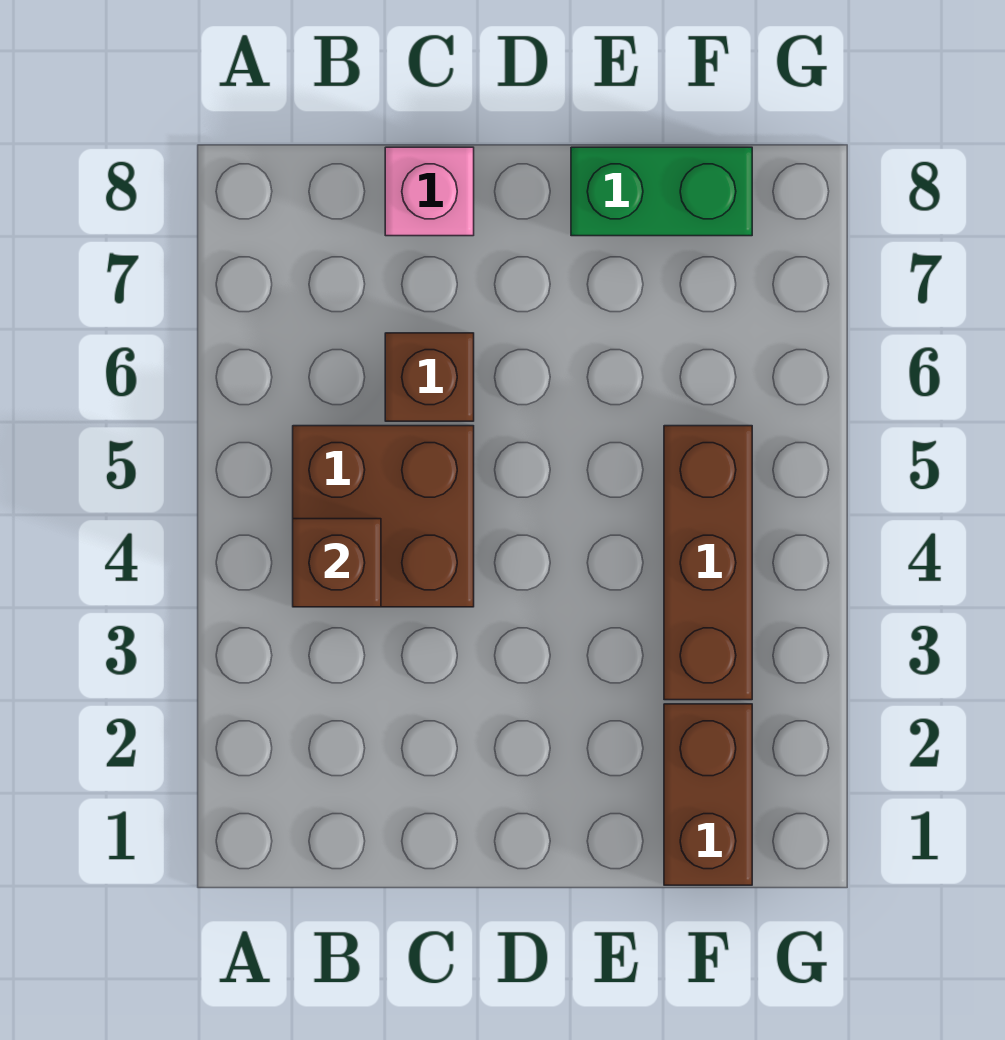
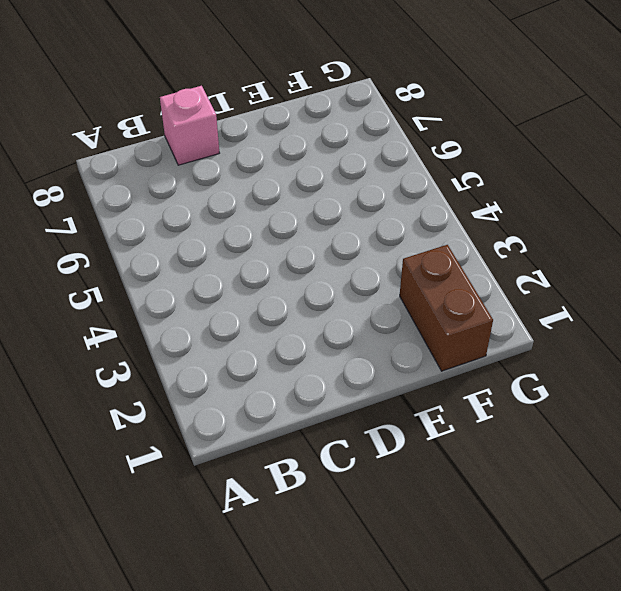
none -> brown brick B4:C5 level 1
none -> brown brick C6 level 1

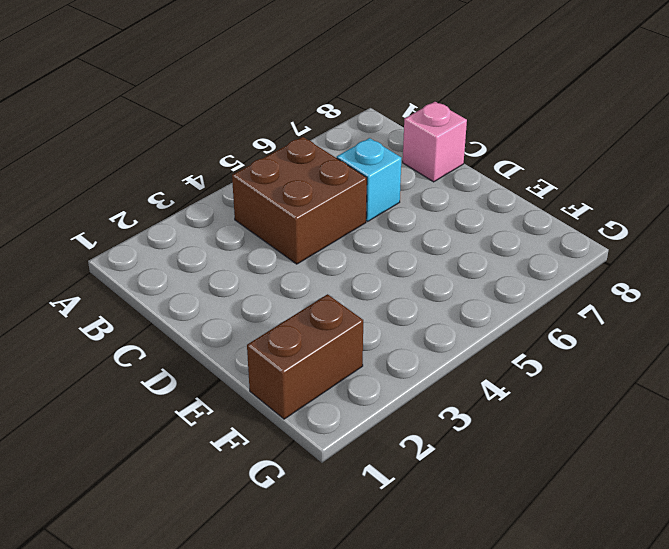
cyan brick C6 level 1 -> brown brick C6 level 1
none -> green brick E8:F8 level 1
none -> brown brick F3:F5 level 1

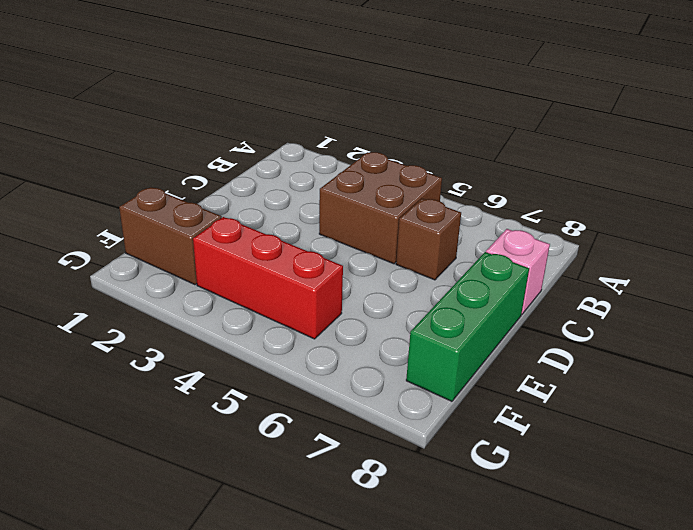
green brick D8:F8 level 1 -> green brick E8:F8 level 1
red brick F3:F5 level 1 -> brown brick F3:F5 level 1
none -> brown brick B4 level 2

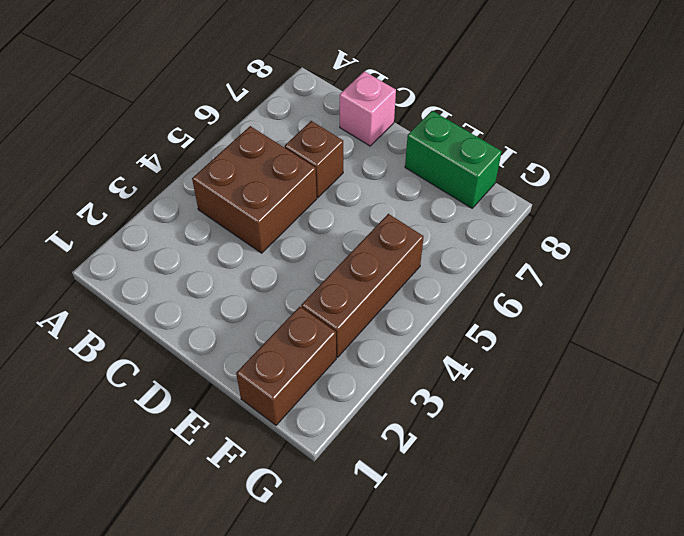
none -> brown brick B4 level 2

